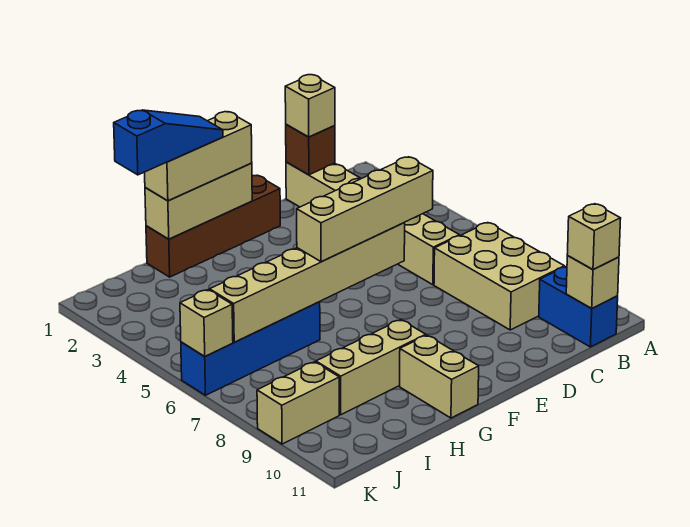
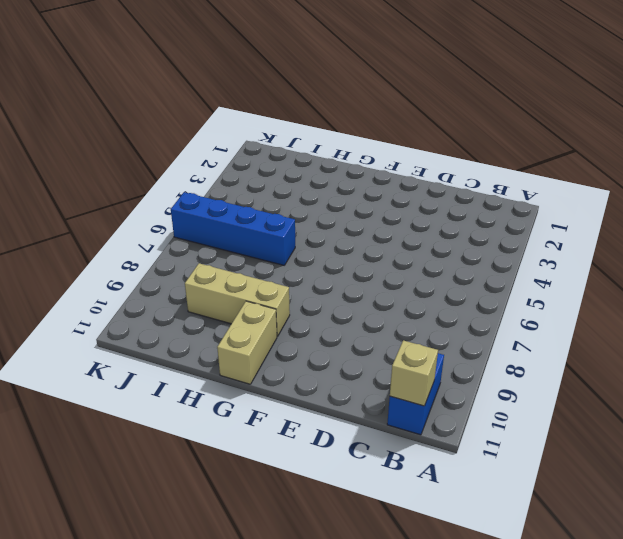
none -> tan brick B7:C9 level 1
none -> tan brick C1:C6 level 1
none -> brown brick E1:H1 level 1

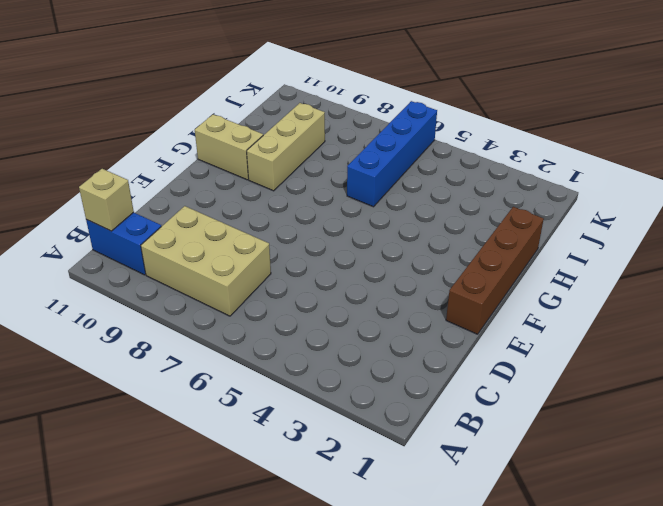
none -> tan brick C1:C6 level 1
none -> tan brick J9:K9 level 1
none -> brown brick C1 level 2

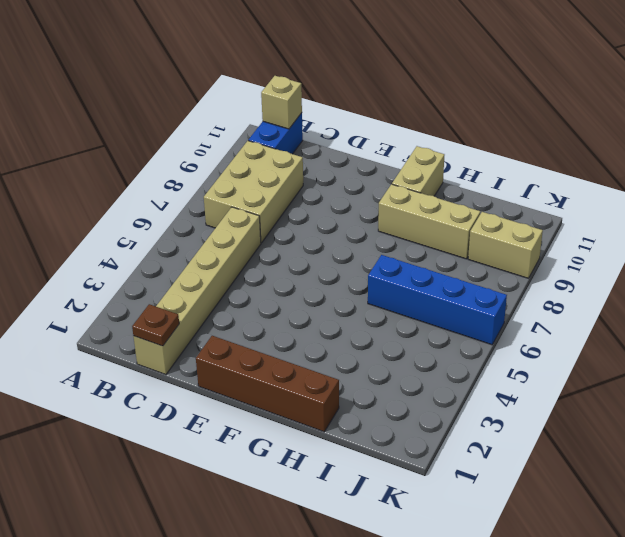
brown plate C1 level 2 -> brown brick C1 level 2
none -> tan brick E6:J6 level 2
none -> tan brick F1:H1 level 2
none -> tan brick K6 level 2

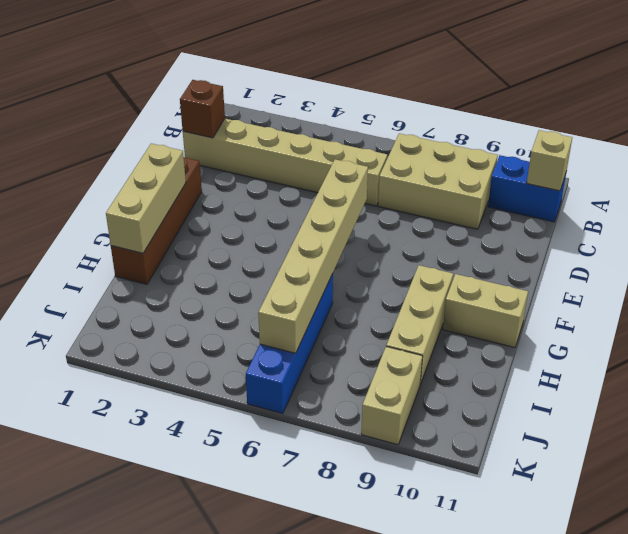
none -> tan brick K6 level 2
none -> tan brick B11 level 3
none -> tan brick C1 level 3

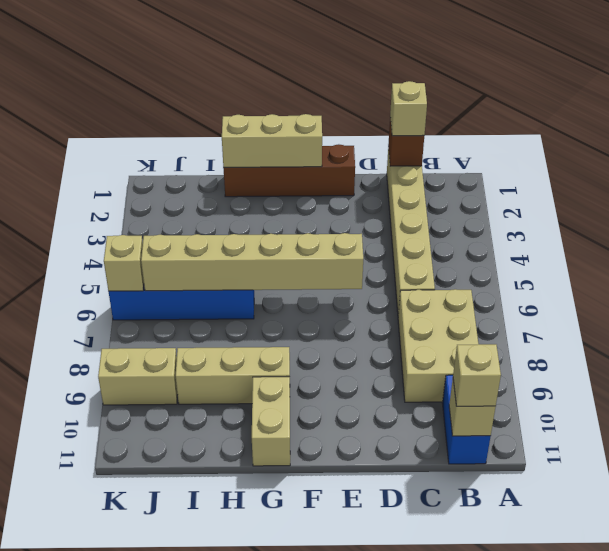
none -> tan brick D6:G6 level 3
none -> tan brick F1:H1 level 3
none -> blue slope G1:I1 level 4 top I

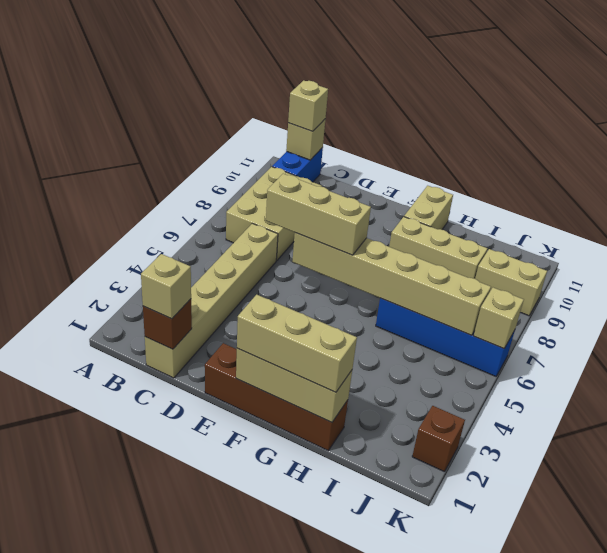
tan brick D6:F6 level 3 -> tan brick D6:G6 level 3
brown brick K2 level 1 -> none
none -> blue slope G1:I1 level 4 top I

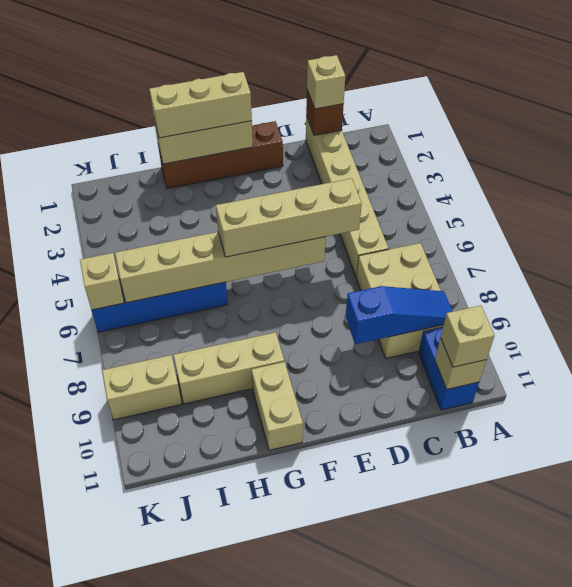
blue slope B9:D9 level 2 top D -> blue slope G1:I1 level 4 top I

